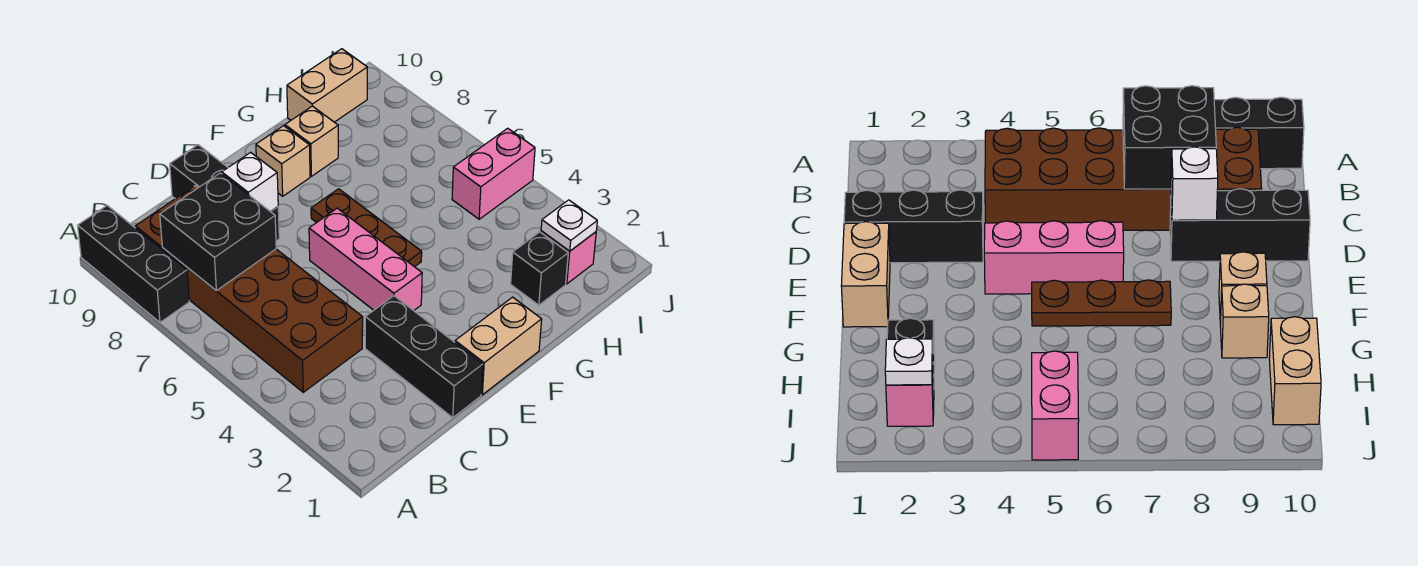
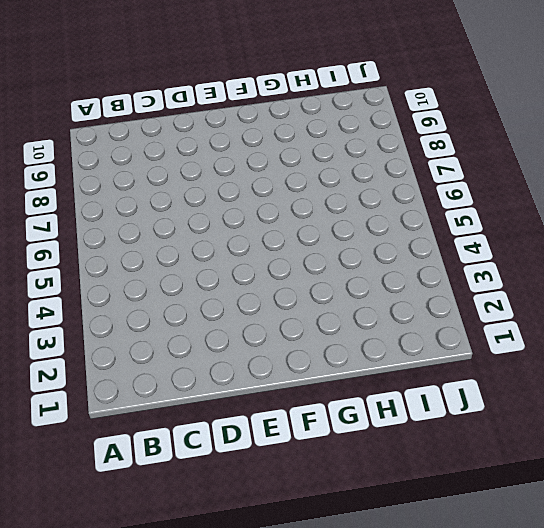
none -> black brick A8:A10 level 1
none -> brown brick B4:C9 level 1
none -> black brick D1:D3 level 1

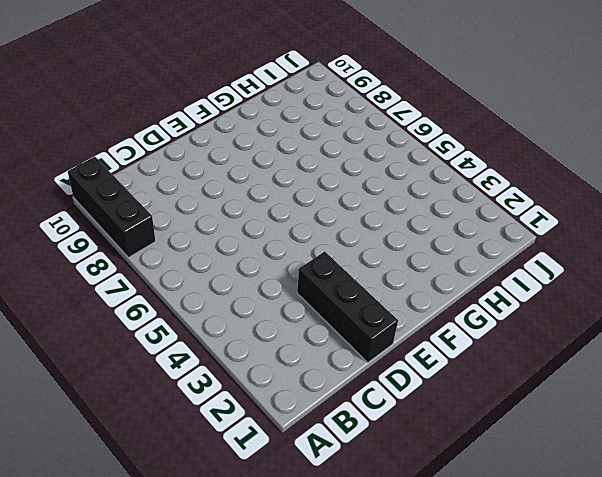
none -> brown brick B4:C9 level 1
none -> black brick D8:D10 level 1
none -> tan brick E1:F1 level 1

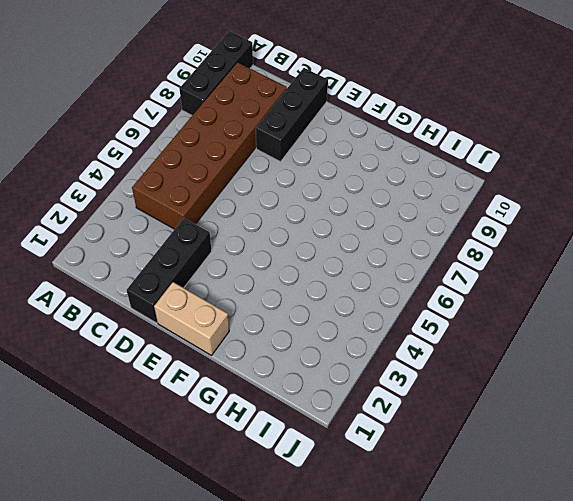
none -> pink brick E4:E6 level 1
none -> brown plate F5:F7 level 1
none -> tan brick F9 level 1

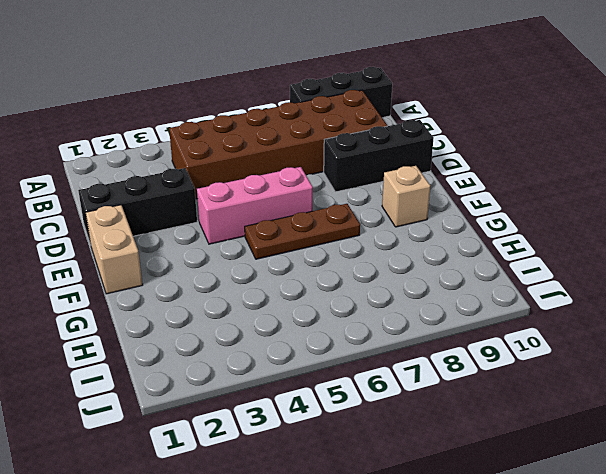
none -> tan brick G9 level 1
none -> black brick H2 level 1
none -> tan brick H10:I10 level 1

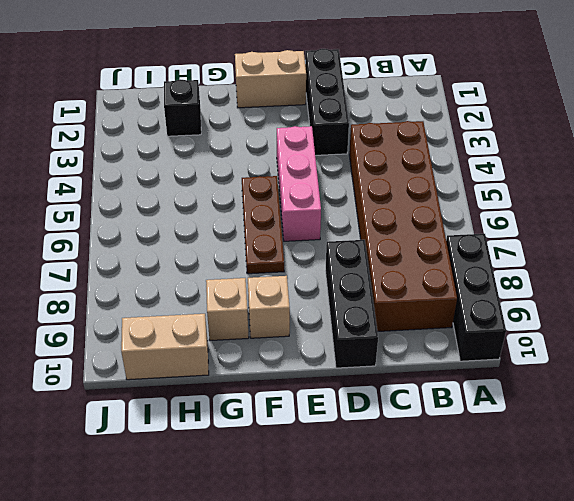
none -> pink brick I2 level 1
none -> pink brick I5:J5 level 1
none -> black brick B7:C8 level 2

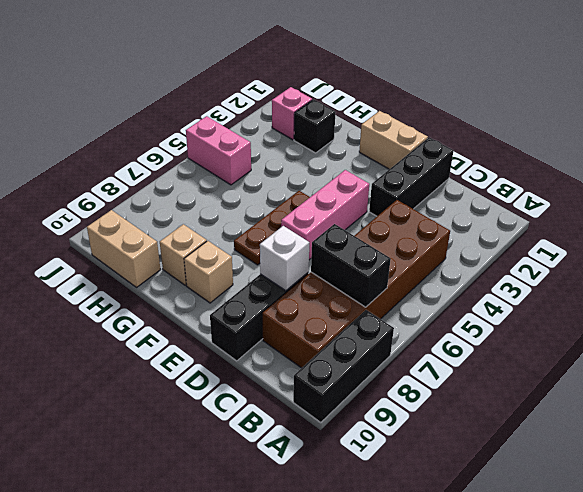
black brick B7:C7 level 2 -> black brick B7:C8 level 2
none -> white plate I2 level 2

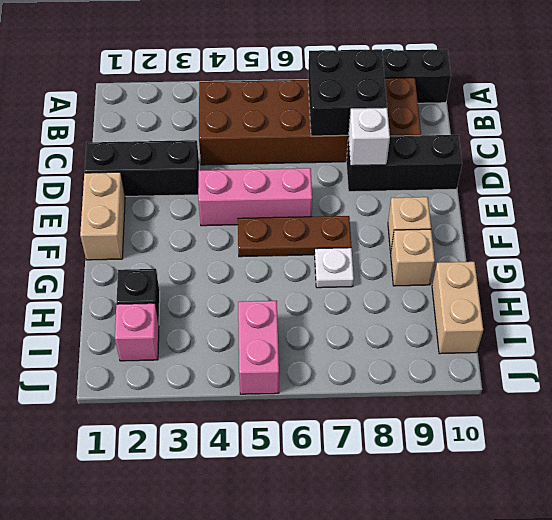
white plate G7 level 1 -> white plate I2 level 2

